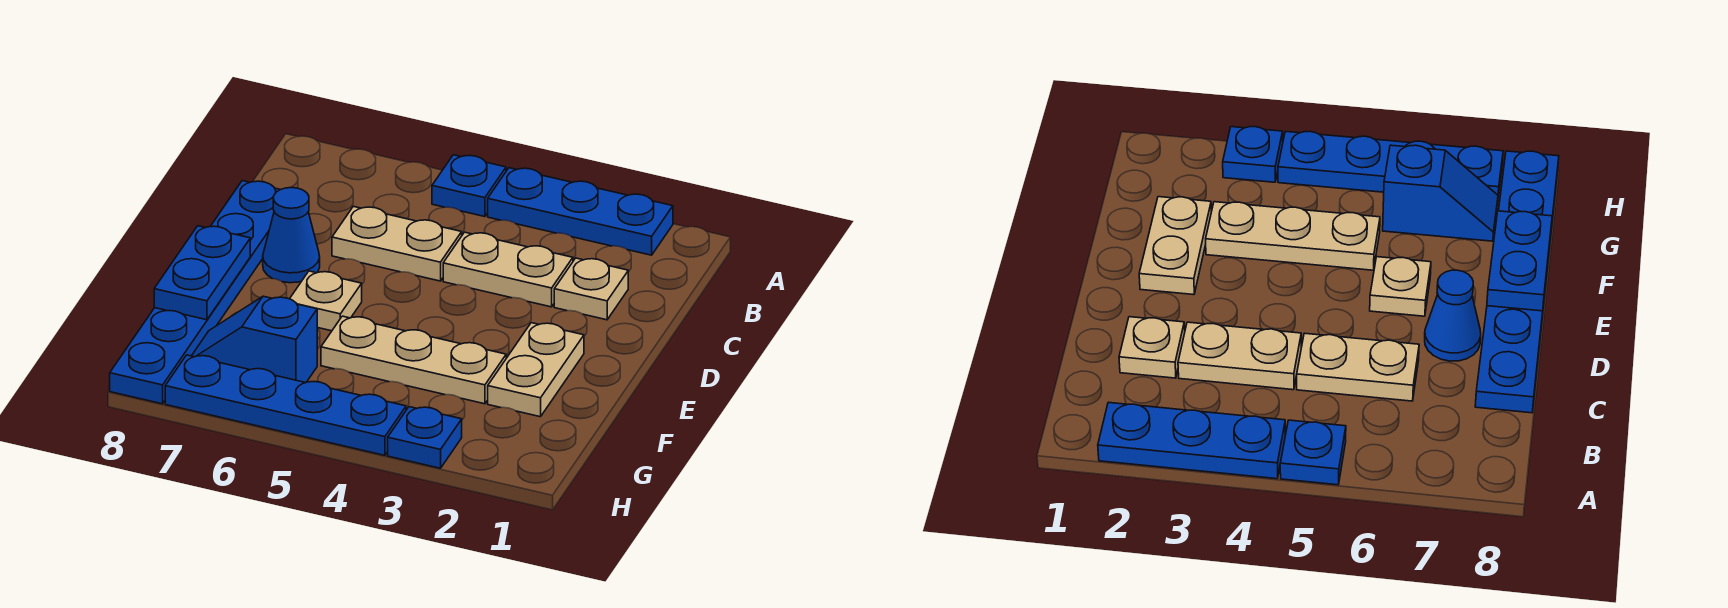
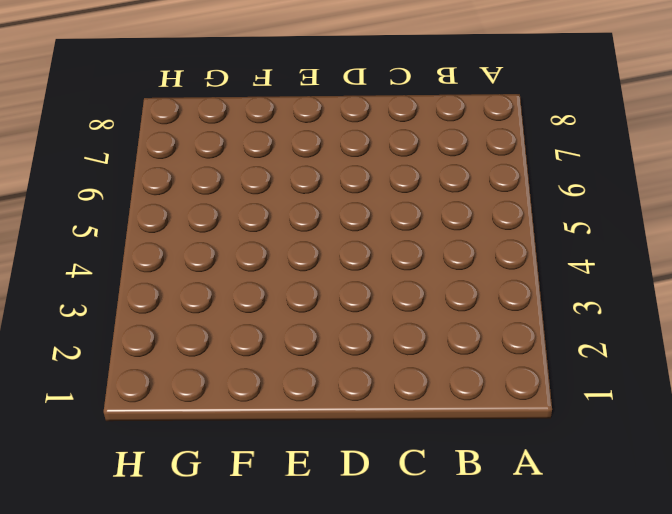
none -> blue plate A2:A4 level 1
none -> blue plate A5 level 1
none -> tan plate C2 level 1

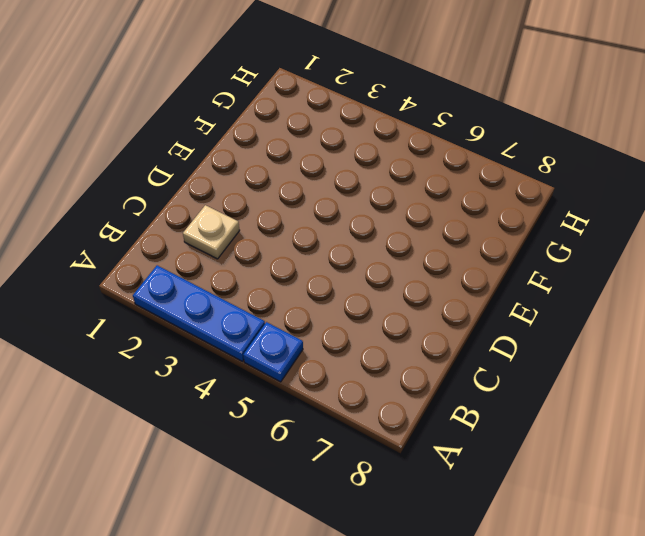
none -> tan plate C3:C4 level 1
none -> tan plate C5:C6 level 1
none -> blue plate C8:H8 level 1

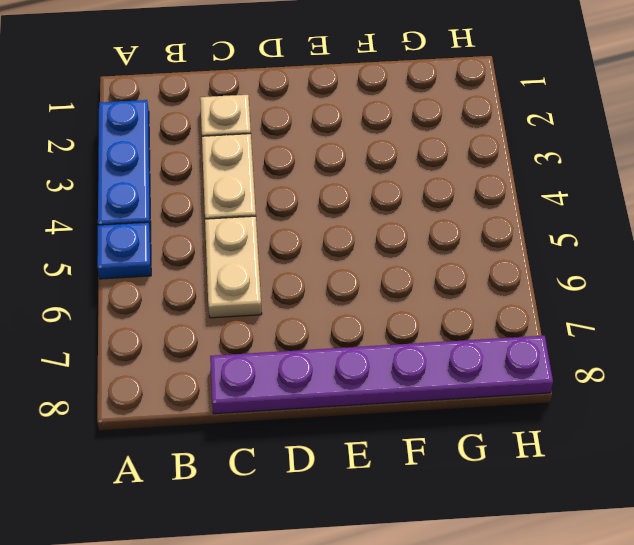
purple plate C8:H8 level 1 -> blue plate C8:H8 level 1
none -> blue cone D7 level 1
none -> tan plate E2:F2 level 1
none -> tan plate E6 level 1

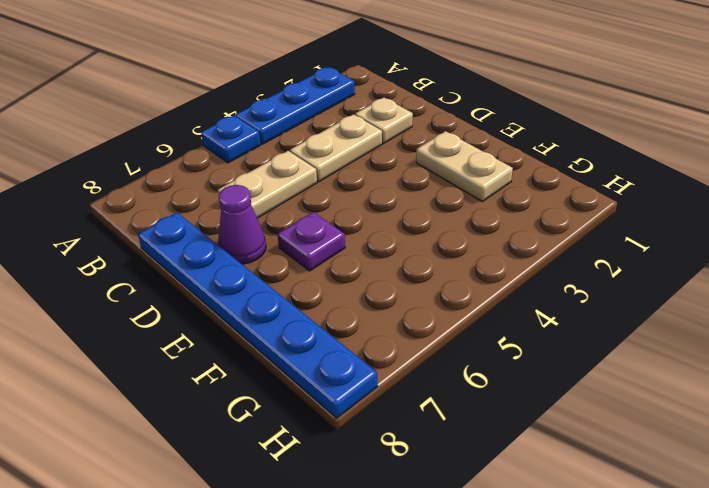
purple cone D7 level 1 -> blue cone D7 level 1
purple plate E6 level 1 -> tan plate E6 level 1
none -> tan plate F3:F5 level 1
none -> blue slope G6:G7 level 1 top 6
none -> blue plate H3 level 1

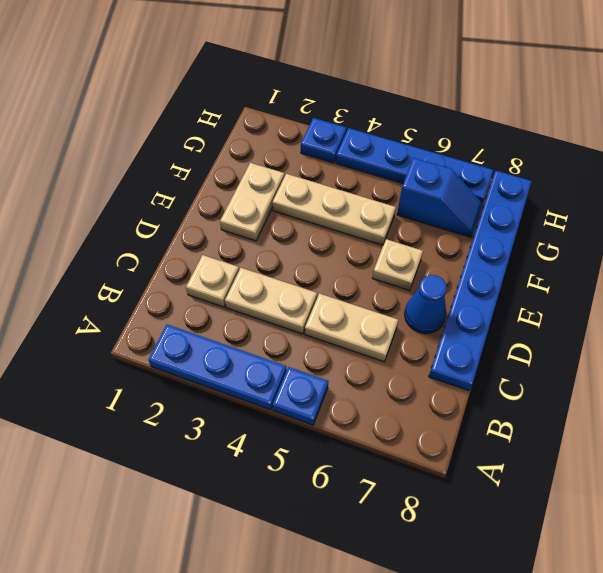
none -> blue plate E8:F8 level 2

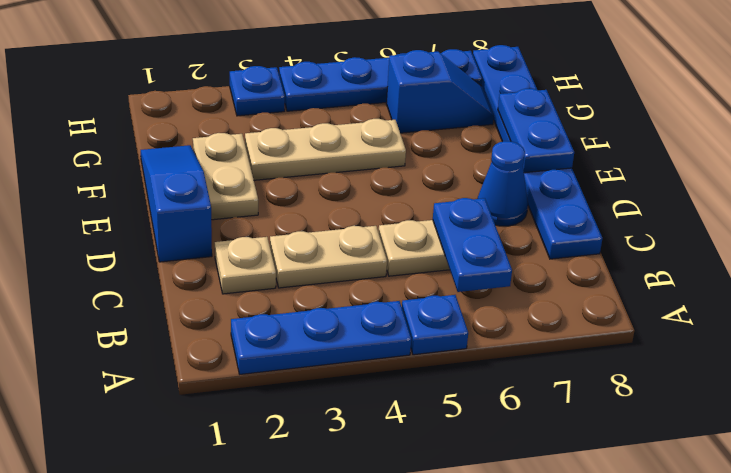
blue plate B6:C6 level 2 -> none
blue slope D1:F1 level 1 top D -> none
none -> tan plate E6 level 1

